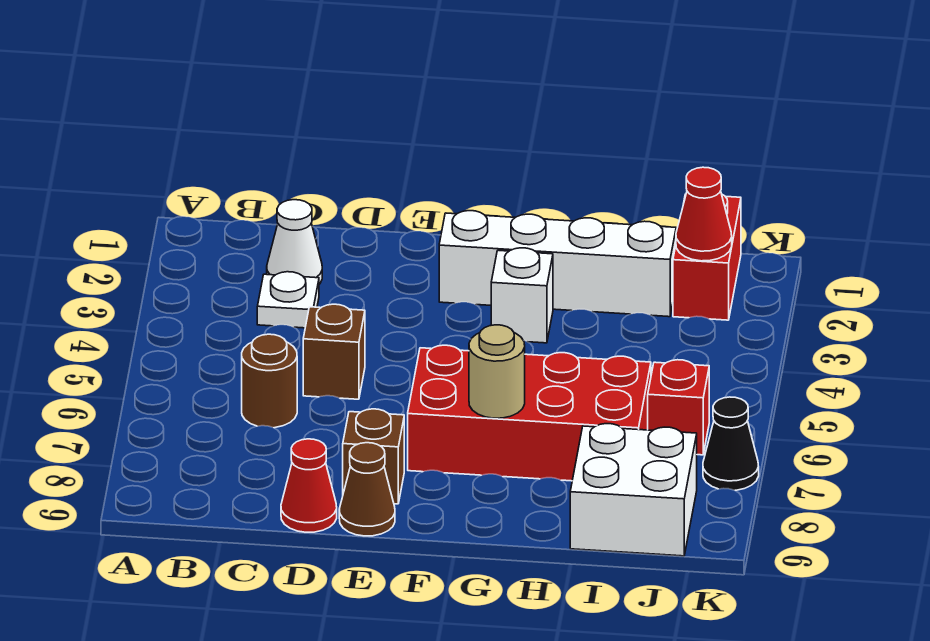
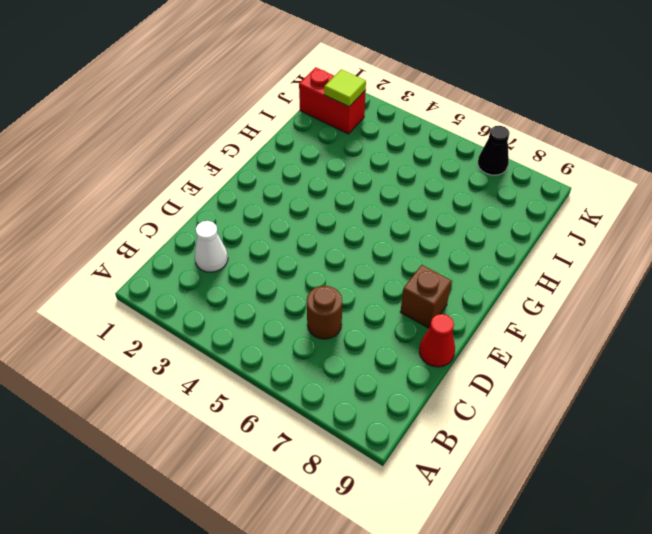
lime tile J2 level 2 -> red cone J2 level 2
none -> white plate C3 level 1
none -> brown brick D5 level 1
none -> brown cone E9 level 1

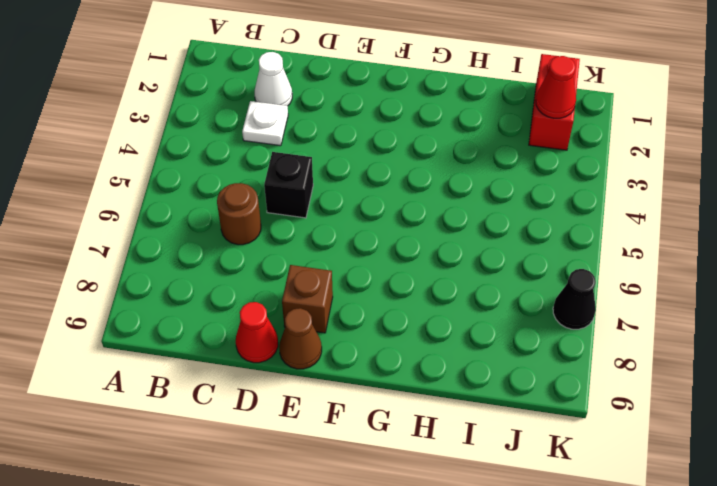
black brick D5 level 1 -> brown brick D5 level 1
none -> white brick F2:I2 level 1
none -> red brick F6:I7 level 1
none -> white brick G3 level 1

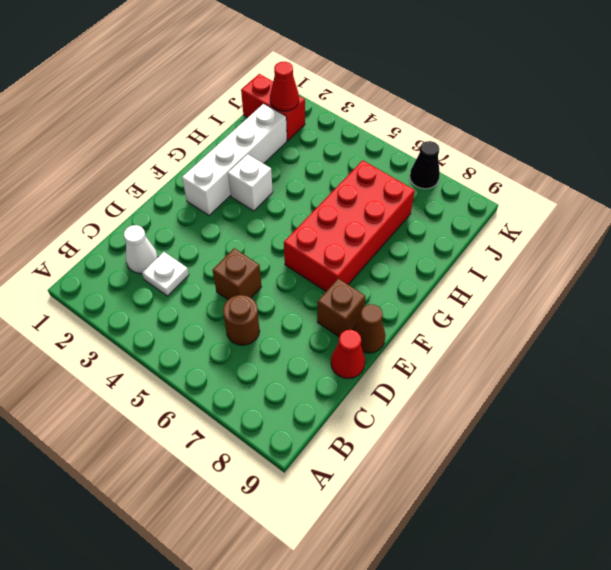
none -> white brick I8:J9 level 1
none -> red brick J6 level 1
none -> tan round brick G7 level 2

